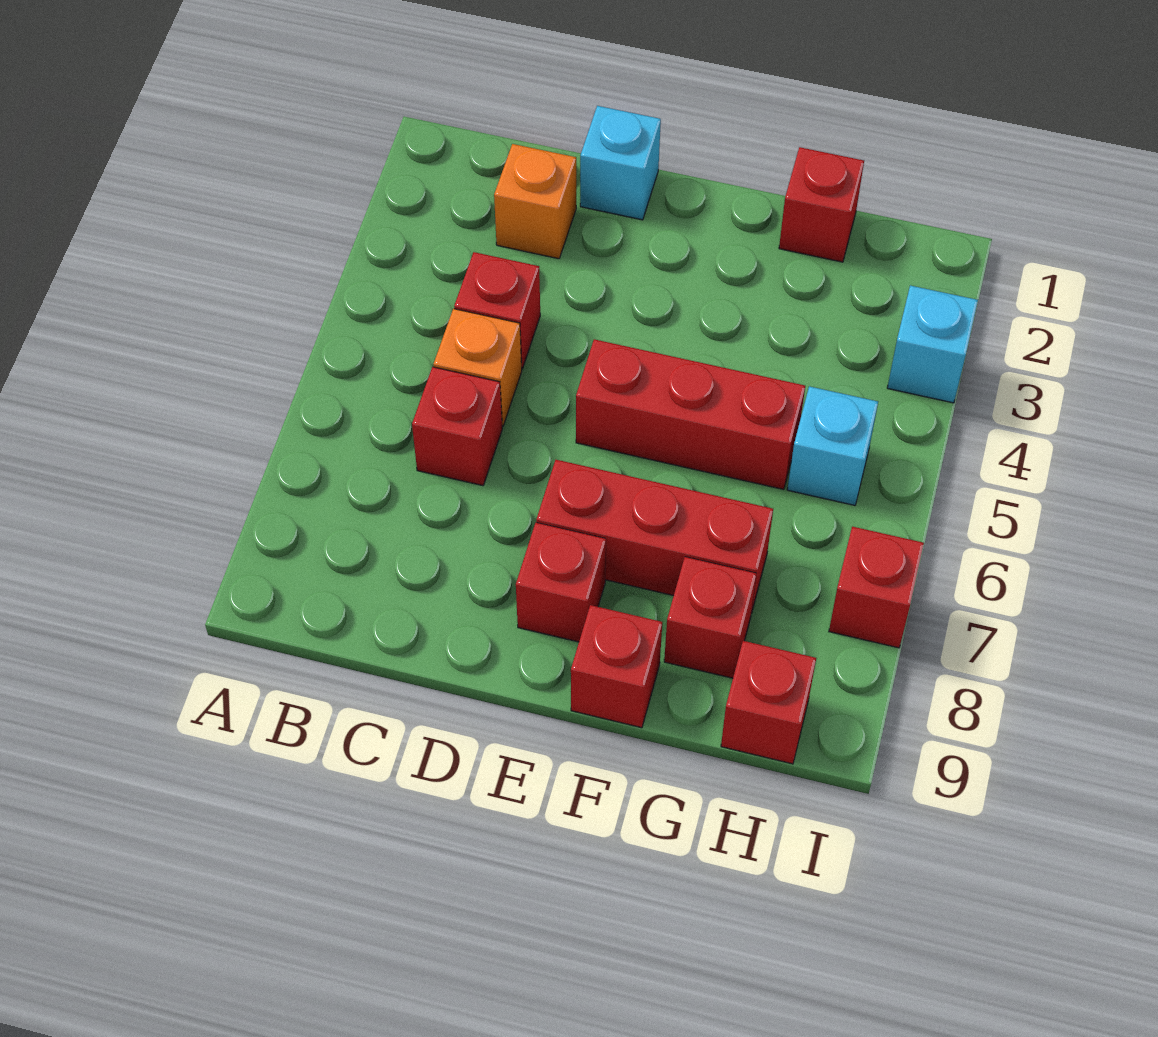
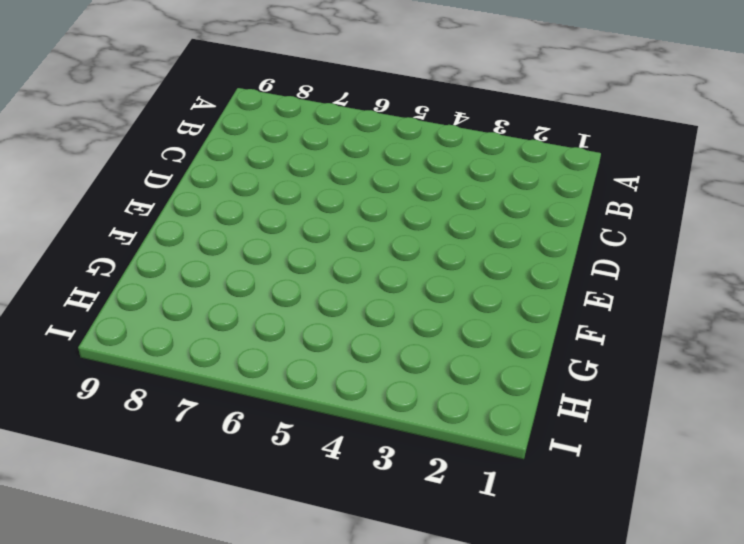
none -> orange brick C2 level 1
none -> red brick C4 level 1
none -> orange brick C5 level 1

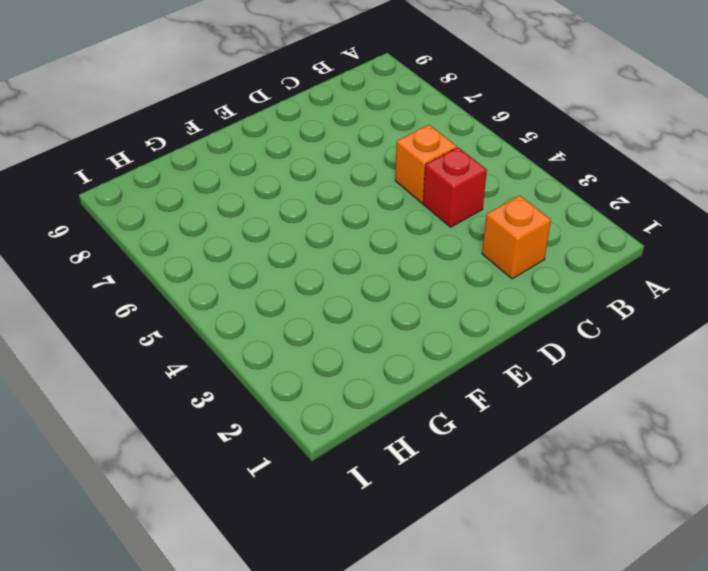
none -> red brick C6 level 1
none -> cyan brick D1 level 1
none -> red brick E5:G5 level 1

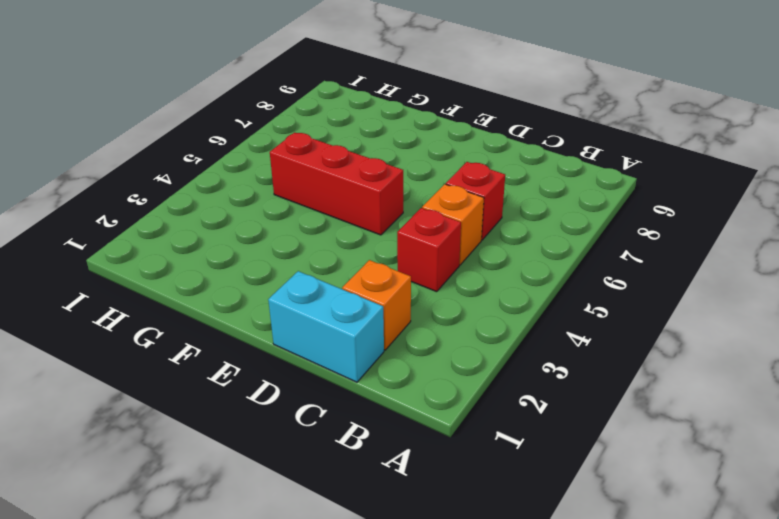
cyan brick C1:D1 level 1 -> cyan brick D1 level 1
none -> red brick E7:G7 level 1
none -> red brick E8 level 1
none -> red brick F9 level 1

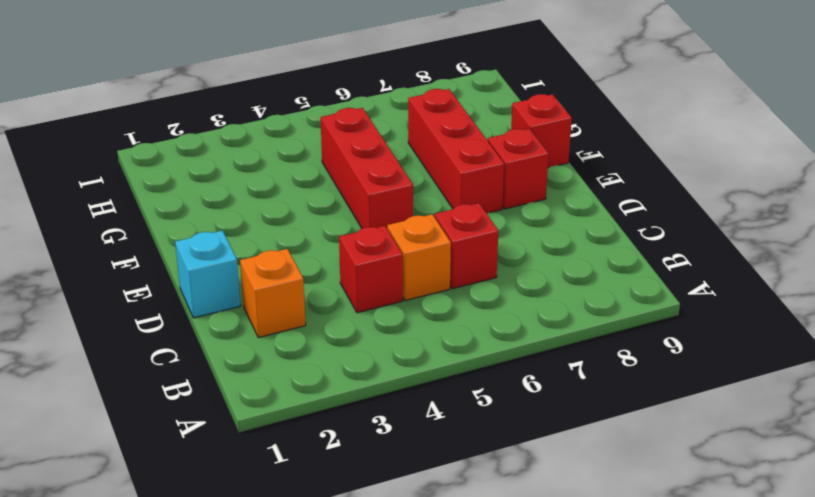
none -> red brick G1 level 1
none -> red brick G8 level 1
none -> cyan brick H5 level 1

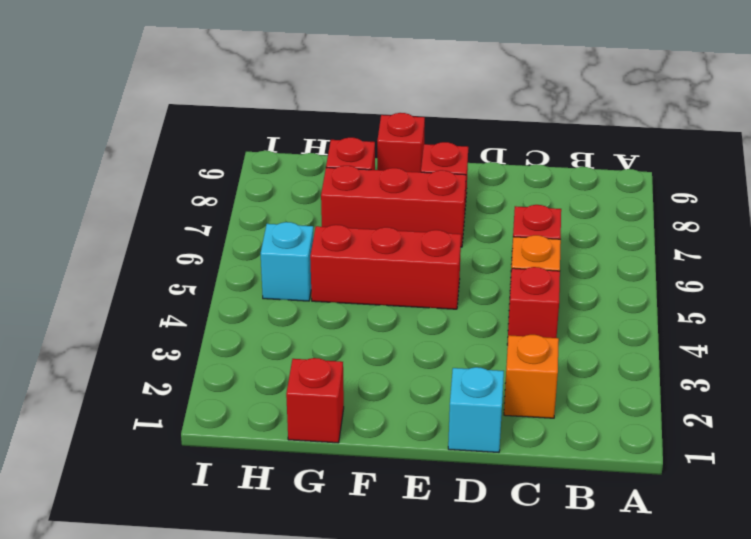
none -> red brick H9 level 1
none -> cyan brick I3 level 1
none -> red brick I7 level 1

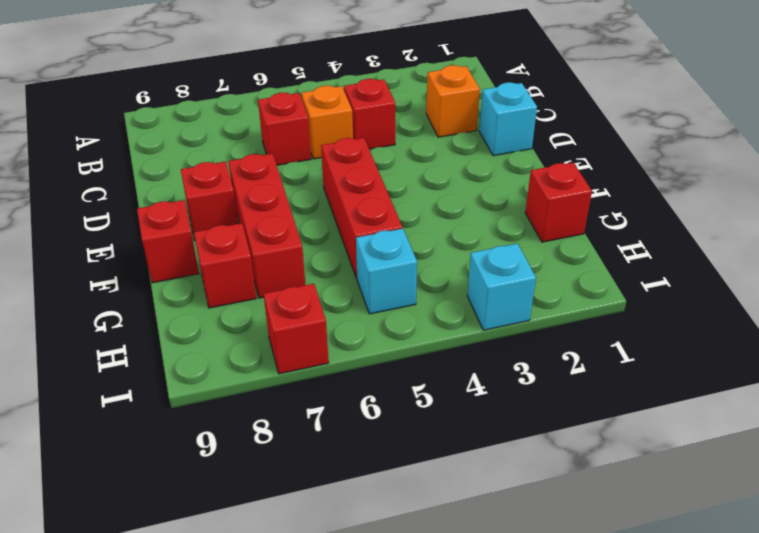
none -> red brick H9 level 1

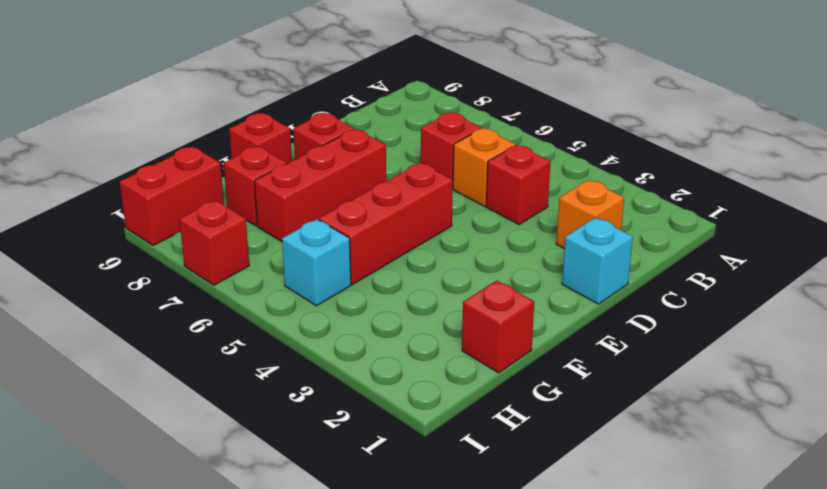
red brick H9:I9 level 1 -> red brick H9 level 1
none -> cyan brick I3 level 1

